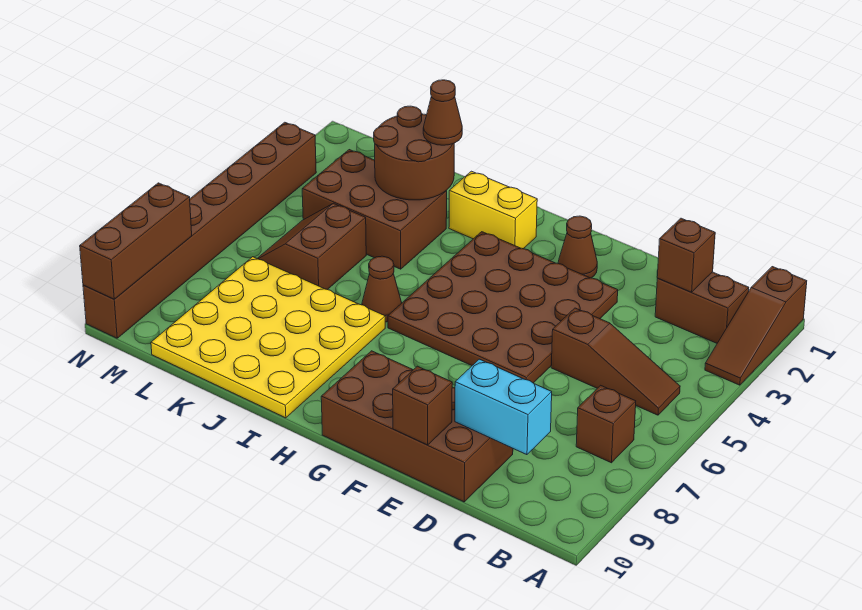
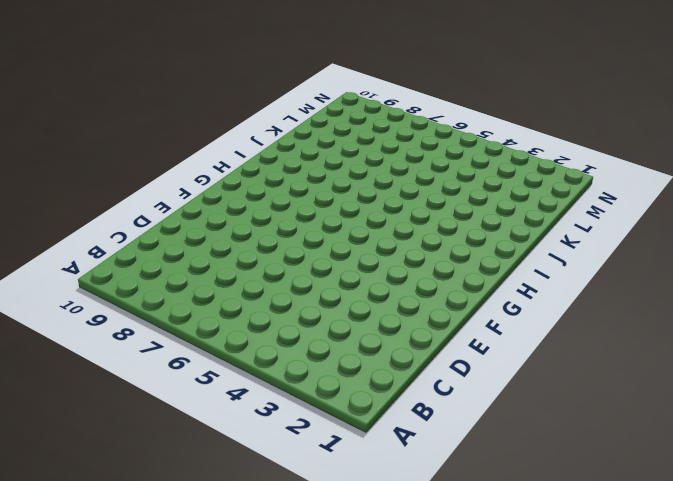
none -> brown slope A1:A3 level 1 top 1
none -> brown brick B2:C2 level 1
none -> brown slope B5:D5 level 1 top D

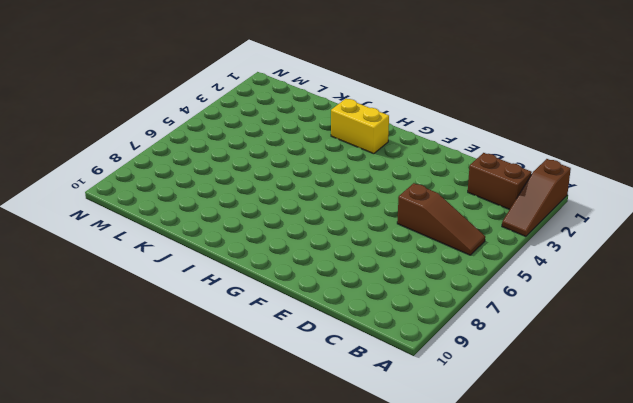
none -> brown brick B7 level 1
none -> brown brick D9:G10 level 1
none -> brown plate E3:H6 level 1

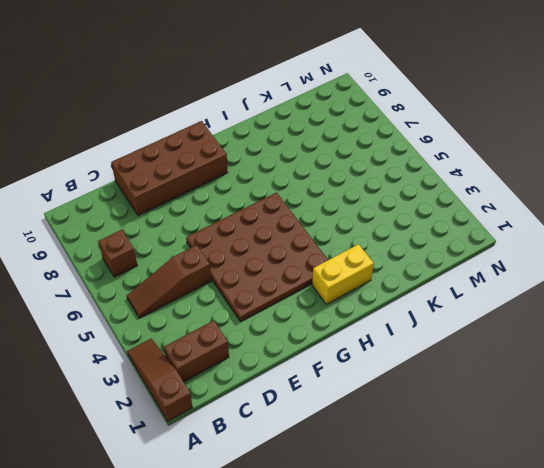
none -> brown cone F2 level 1
none -> brown cone I6 level 1
none -> yellow plate I7:L10 level 1

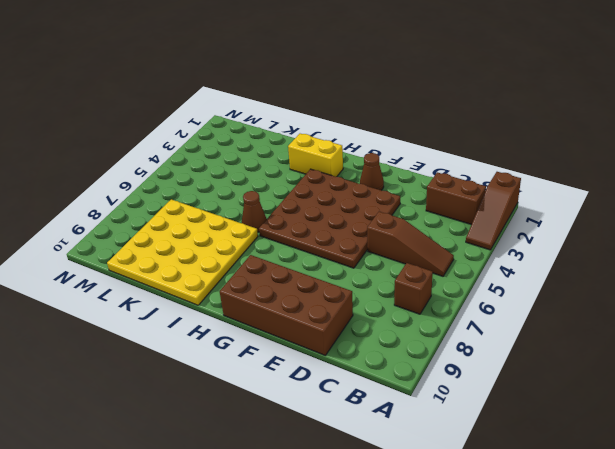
none -> brown brick J3:L4 level 1
none -> brown slope K5:L6 level 1 top K
none -> brown brick N3:N10 level 1

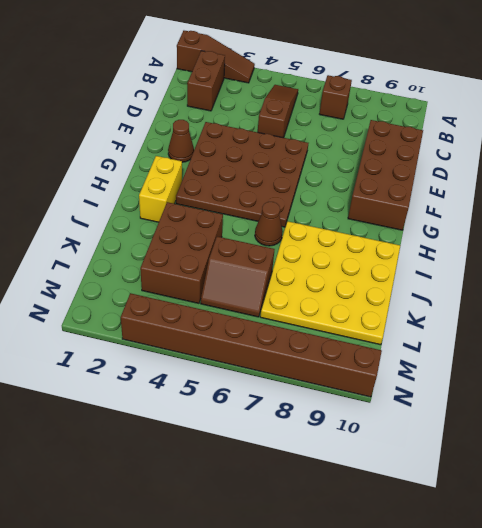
none -> brown brick C2 level 2
none -> cyan brick C9:D9 level 2
none -> brown brick E10 level 2

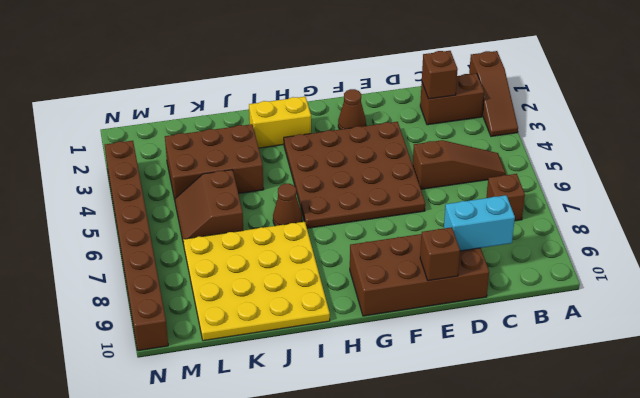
none -> brown round brick J2:K3 level 2
none -> brown brick N8:N10 level 2
none -> brown cone J2 level 3

